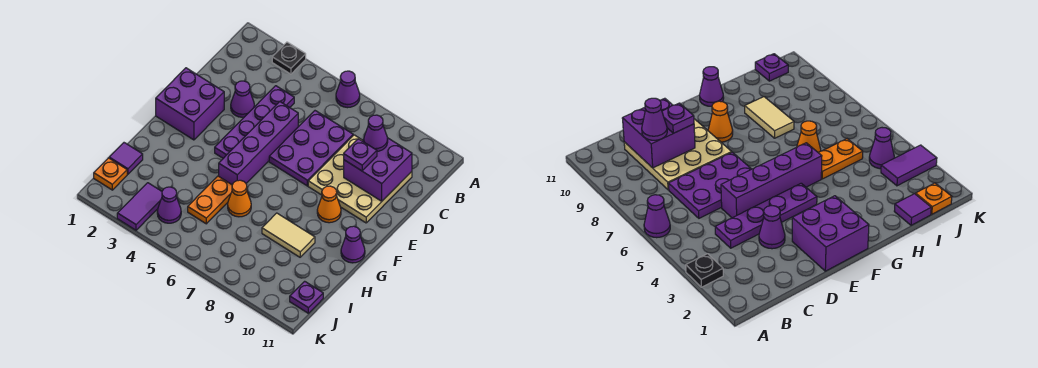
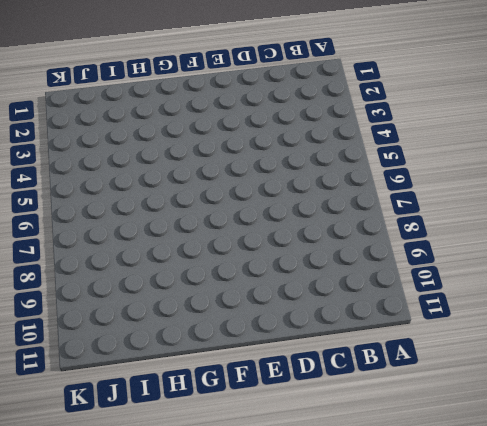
none -> black plate A3 level 1
none -> purple cone A6 level 1
none -> purple plate C4:F4 level 1

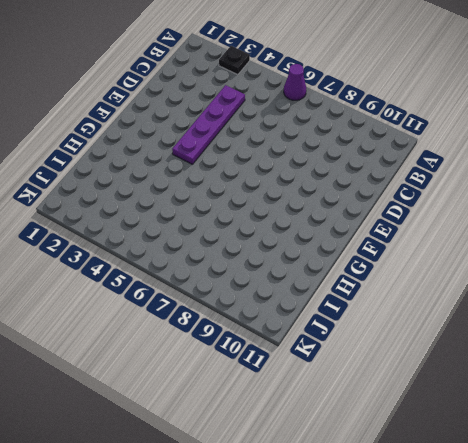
none -> purple plate C6:E7 level 1
none -> tan plate C8:E10 level 1
none -> purple cone D3 level 1

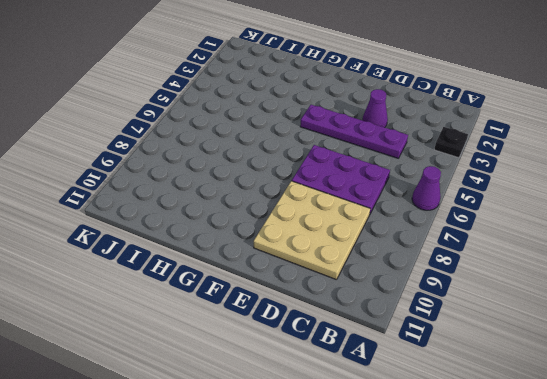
none -> purple brick D5:G5 level 1
none -> purple brick E1:F2 level 1
none -> orange cone F9 level 1

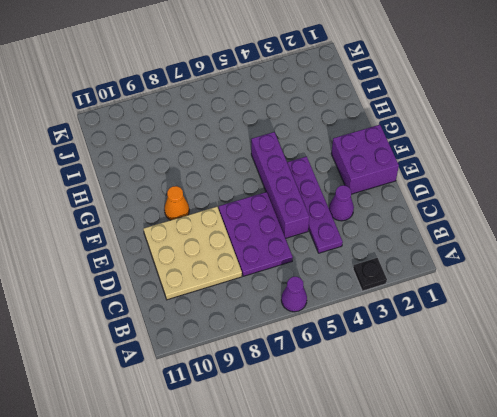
none -> purple cone G11 level 1
none -> orange plate H5:I5 level 1
none -> orange cone H6 level 1

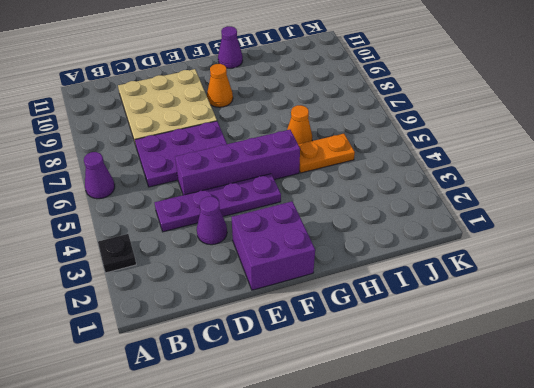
none -> tan tile H8:H9 level 1
none -> purple tile I1 level 1
none -> orange plate J1 level 1

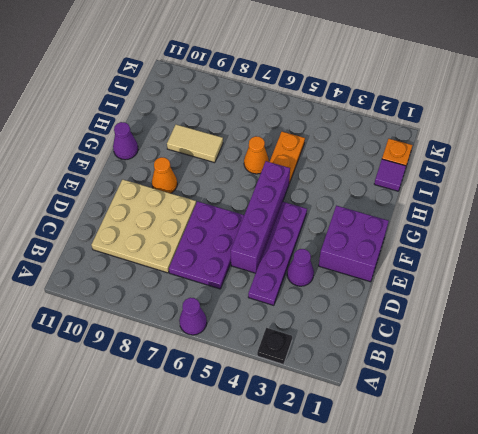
none -> purple tile J3:K3 level 1
none -> purple cone J4 level 1
none -> purple plate J11 level 1

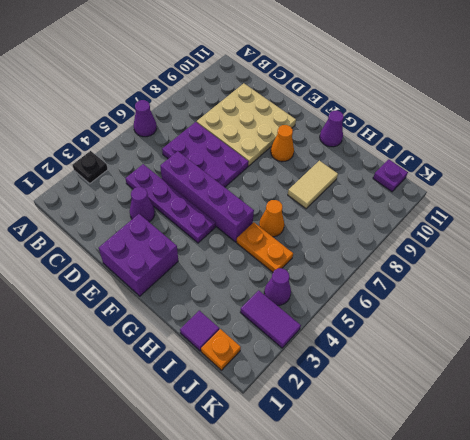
none -> purple brick C9:D10 level 2
none -> purple cone C9 level 3
none -> purple plate D9 level 3

